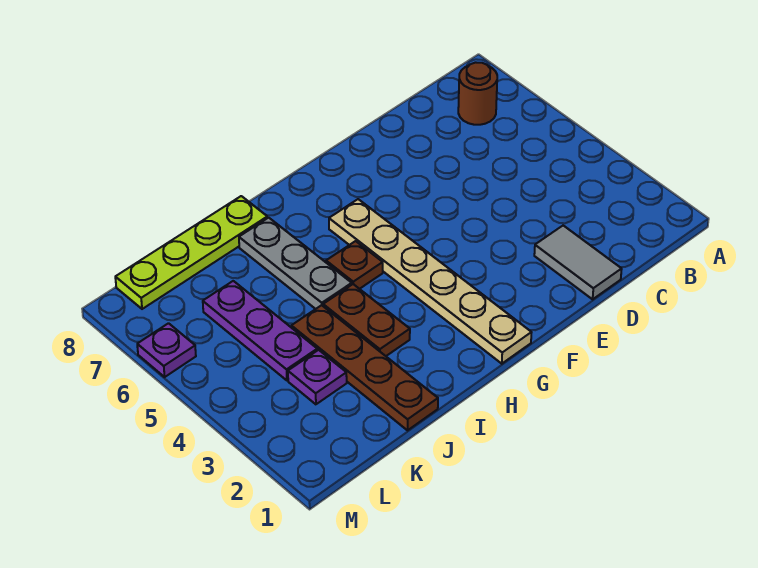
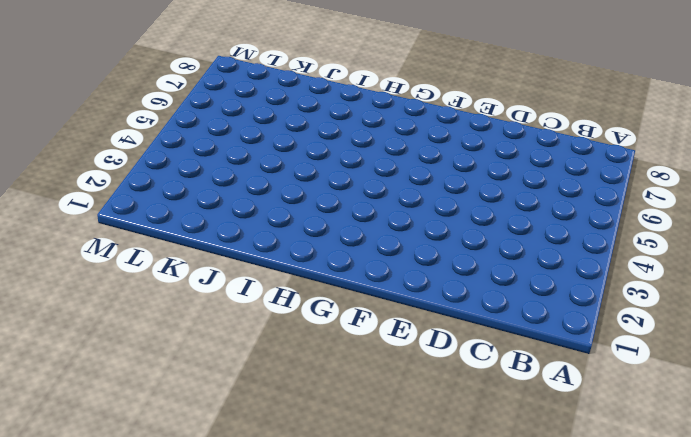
none -> brown round brick B7 level 1
none -> grey tile D1:D2 level 1

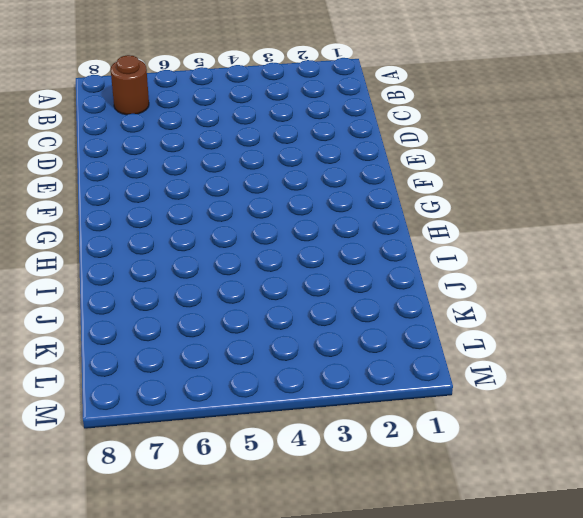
none -> grey tile D1:D2 level 1
none -> tan plate G1:G6 level 1

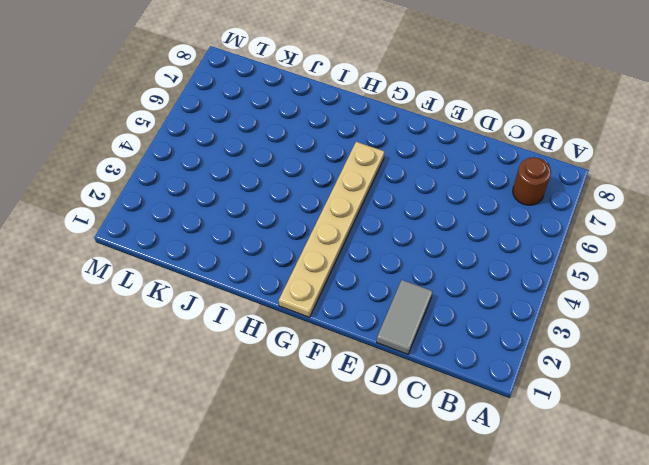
none -> brown plate H5 level 1
none -> brown plate I3:I4 level 1

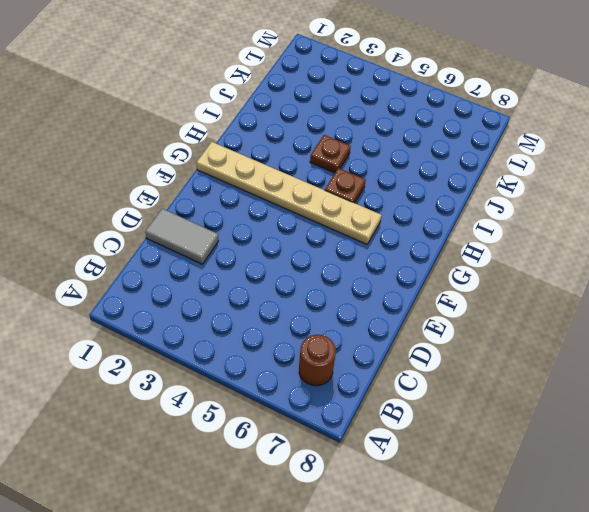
brown plate I4 level 1 -> brown plate I3:I4 level 1
none -> grey plate I5:I7 level 1
none -> lime plate I8:L8 level 1

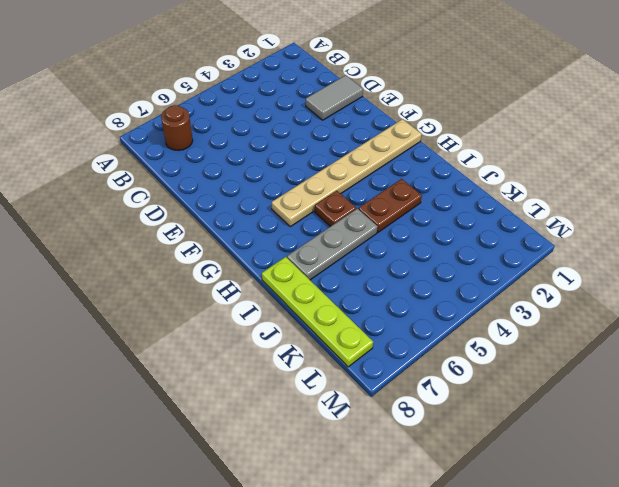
none -> brown plate J1:J4 level 1
none -> purple plate K3 level 1

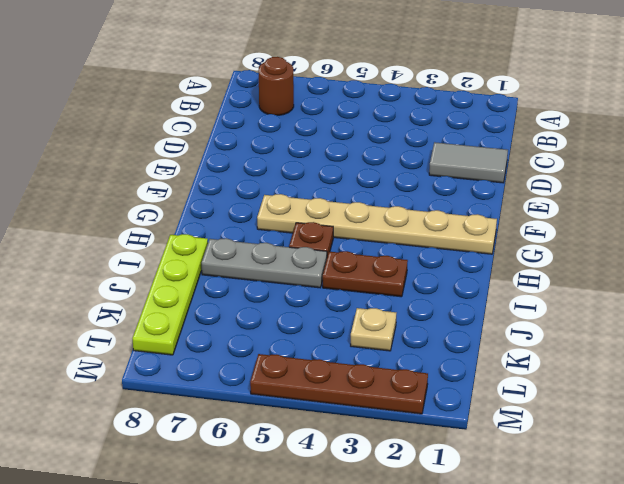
tan plate K3 level 1 -> purple plate K3 level 1
brown plate M2:M5 level 1 -> brown plate J1:J4 level 1
none -> purple plate K4:K6 level 1
none -> purple plate M6 level 1

